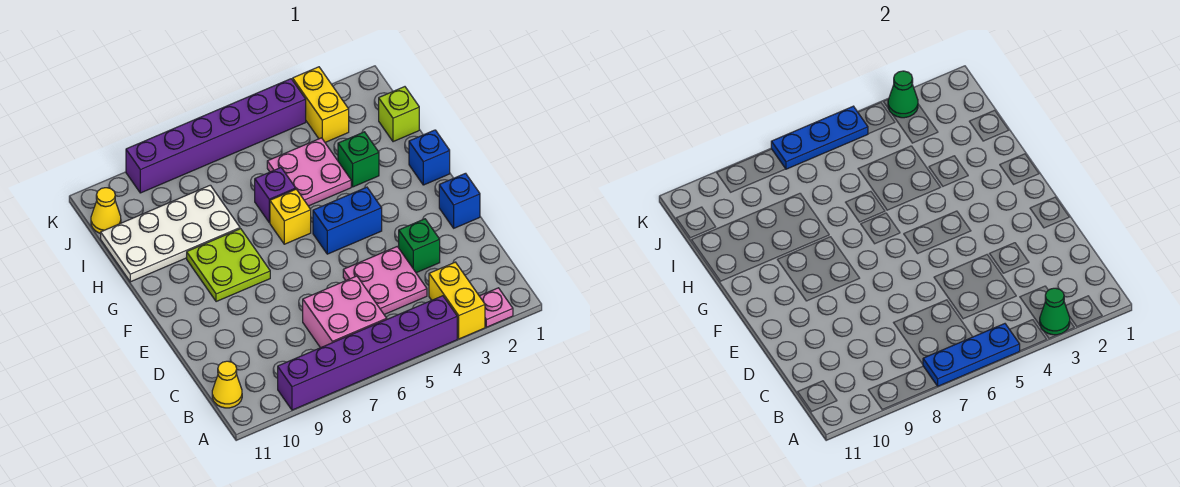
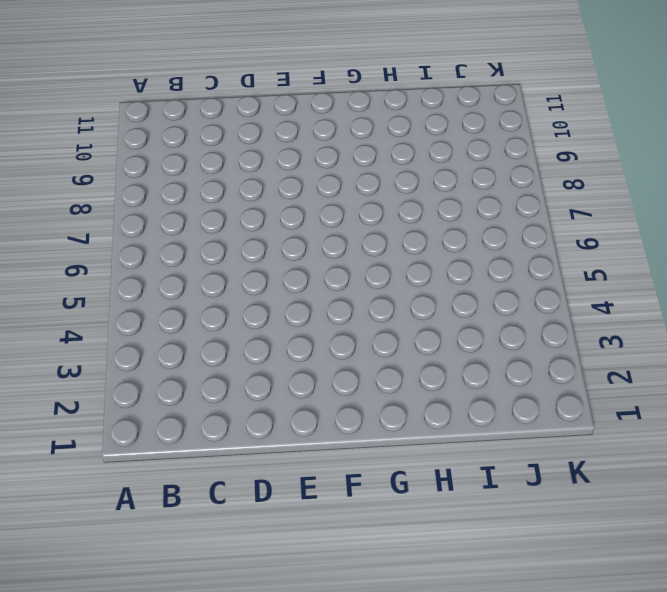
none -> pink plate A2 level 1
none -> yellow brick A3:B3 level 1
none -> purple brick A4:A9 level 1

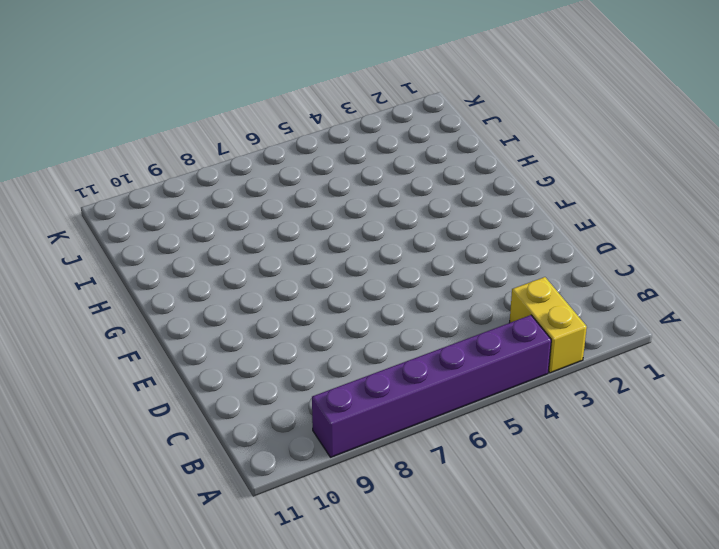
none -> pink plate A2 level 1
none -> pink brick B6:C7 level 1
none -> yellow cone B11 level 1

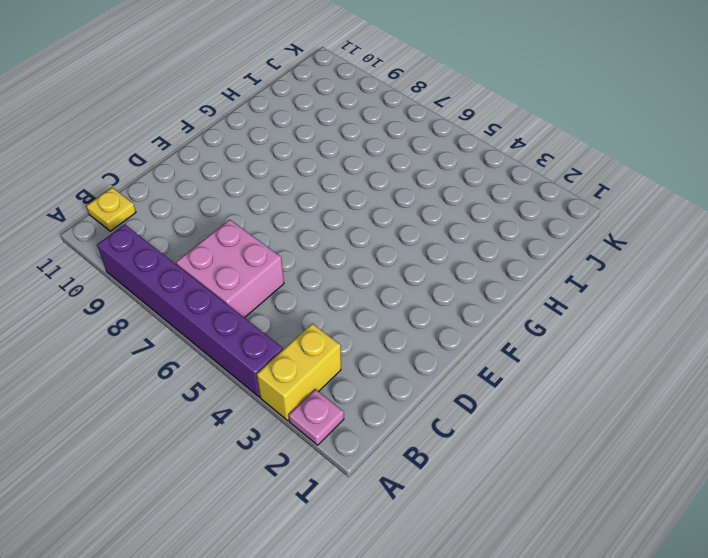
yellow plate B11 level 1 -> yellow cone B11 level 1
none -> pink plate C4:D5 level 1
none -> green brick D3 level 1
none -> blue brick E1 level 1

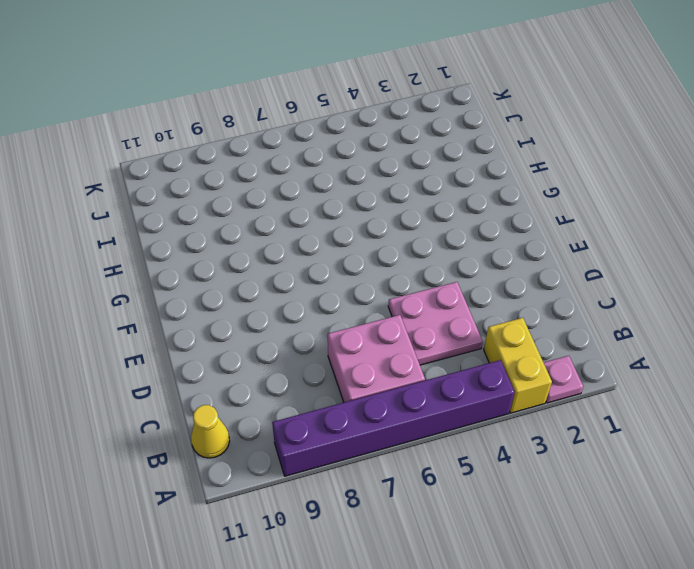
none -> green brick D3 level 1
none -> blue brick E1 level 1
none -> blue brick F4:F5 level 1

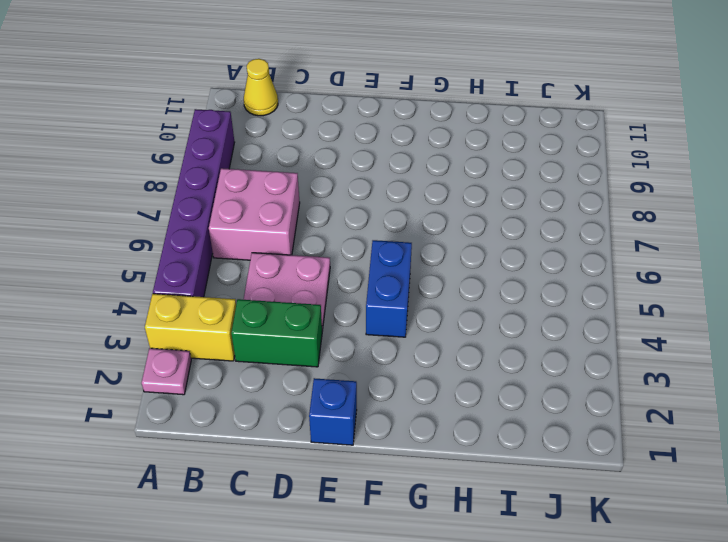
green brick C3:D3 level 1 -> green brick D3 level 1
none -> lime plate F8:G9 level 1
none -> blue brick G1 level 1
none -> yellow brick G6 level 1

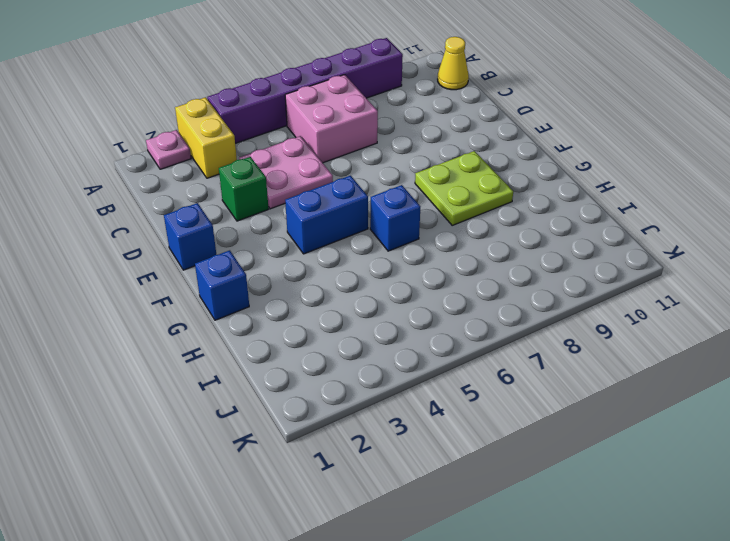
blue brick G6 level 1 -> yellow brick G6 level 1
none -> green brick H3 level 1
none -> pink plate H4:I5 level 1
none -> purple brick H6 level 1

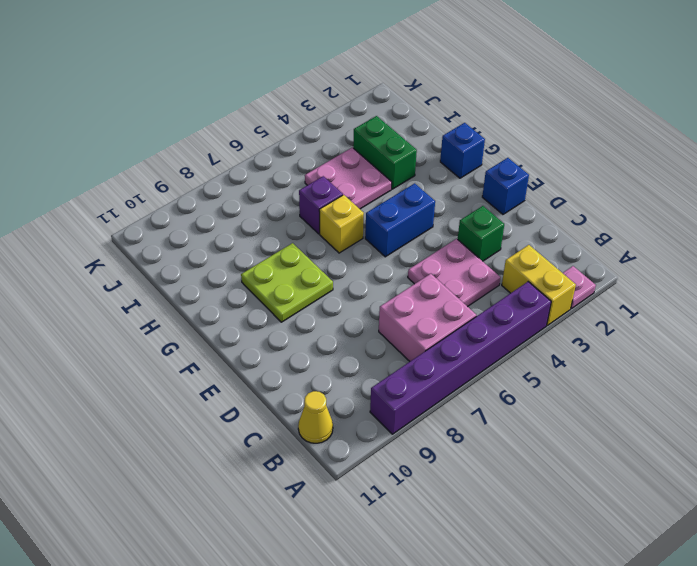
green brick H3:I3 level 1 -> green brick H3 level 1
none -> white plate H8:I11 level 1
none -> lime brick I1 level 1
none -> yellow brick J3:K3 level 1

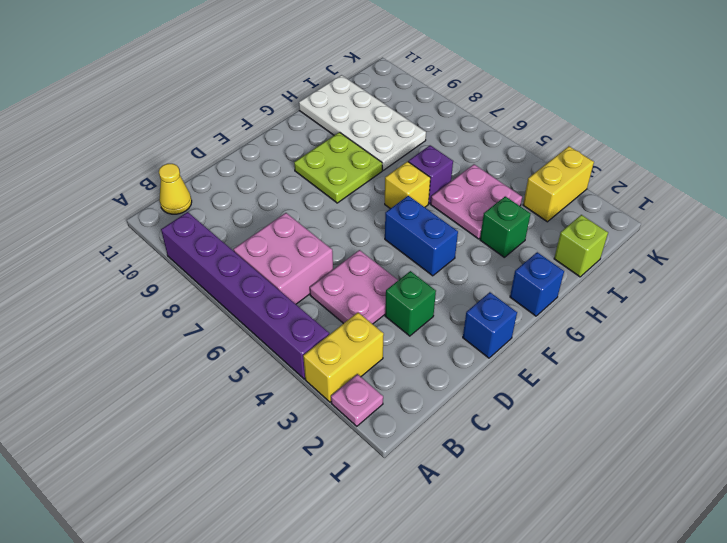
none -> yellow cone J11 level 1
none -> purple brick K4:K9 level 1
none -> green cone A3 level 2

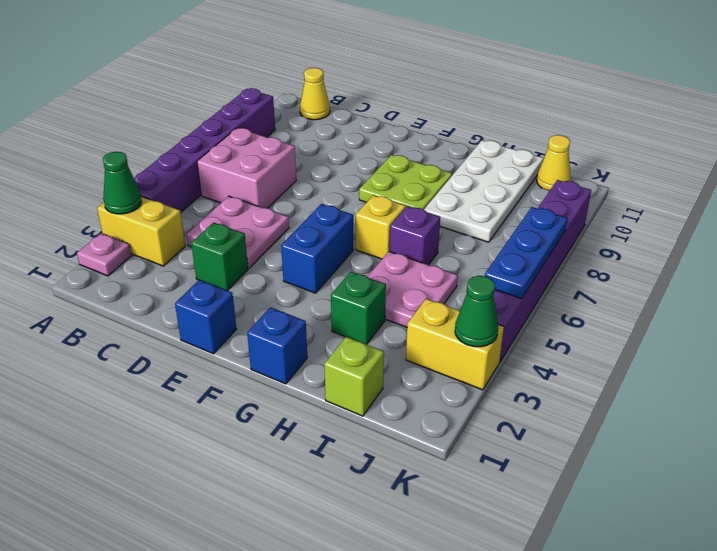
none -> blue plate A5:A7 level 2

